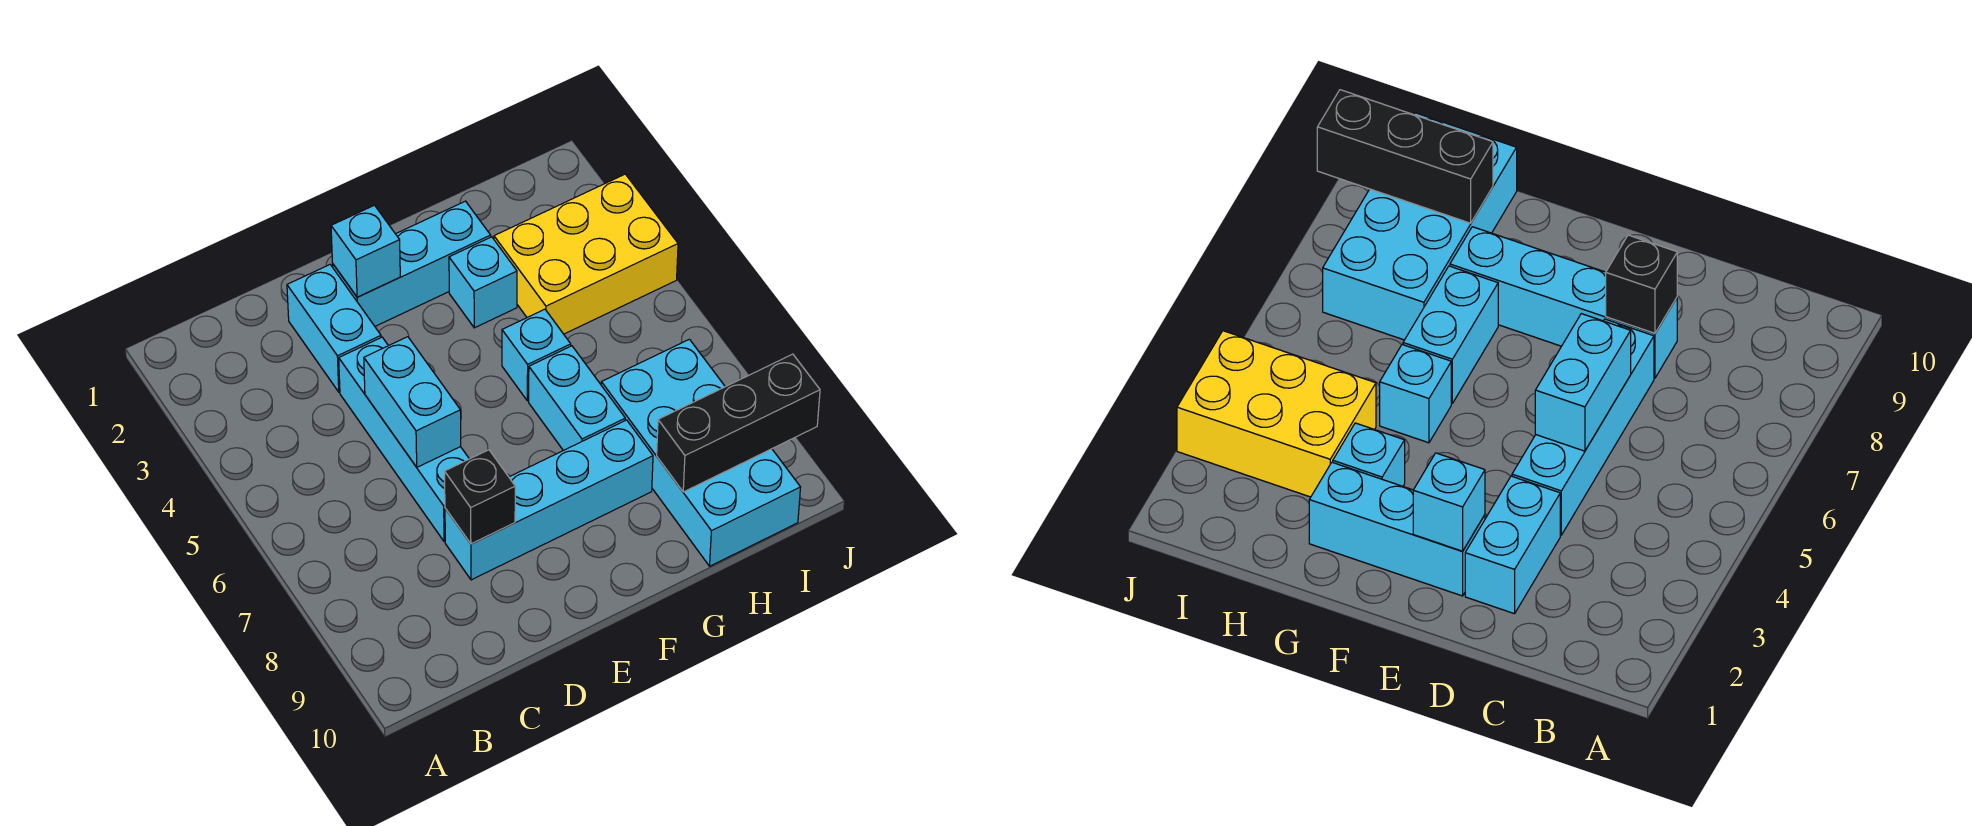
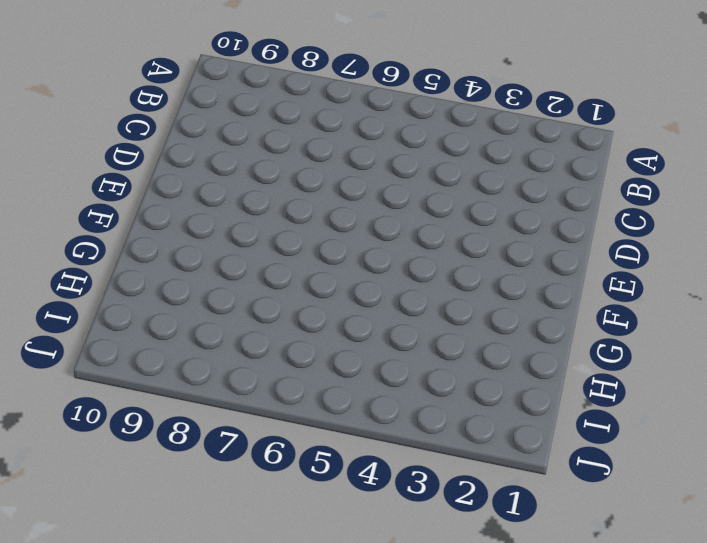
none -> cyan brick D2:D3 level 1
none -> cyan brick D4:D7 level 1
none -> cyan brick D8:G8 level 1

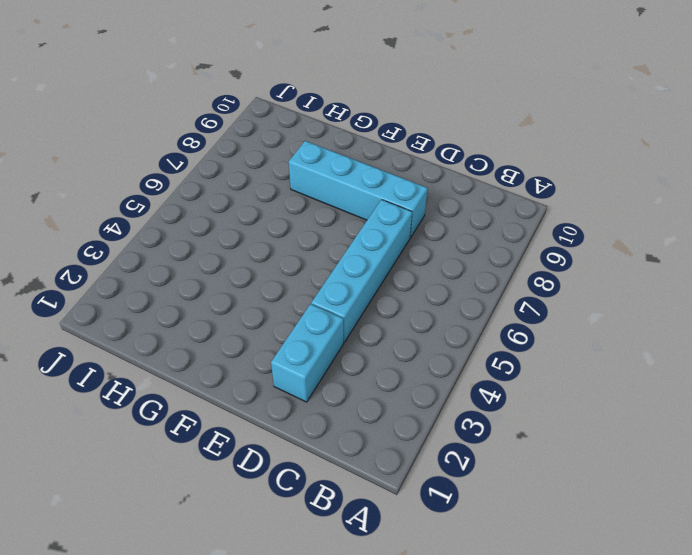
none -> cyan brick E2:G2 level 1
none -> cyan brick G3 level 1
none -> cyan brick G5 level 1

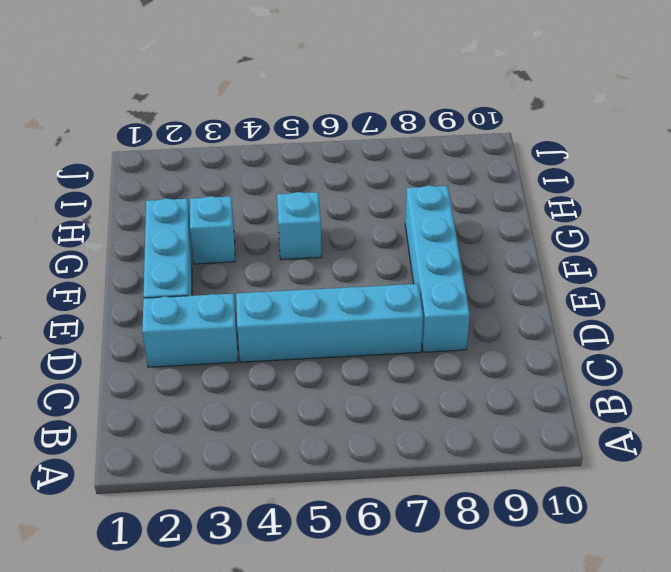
none -> cyan brick G6:G7 level 1
none -> yellow brick H3:J4 level 1
none -> cyan brick H7:I10 level 1

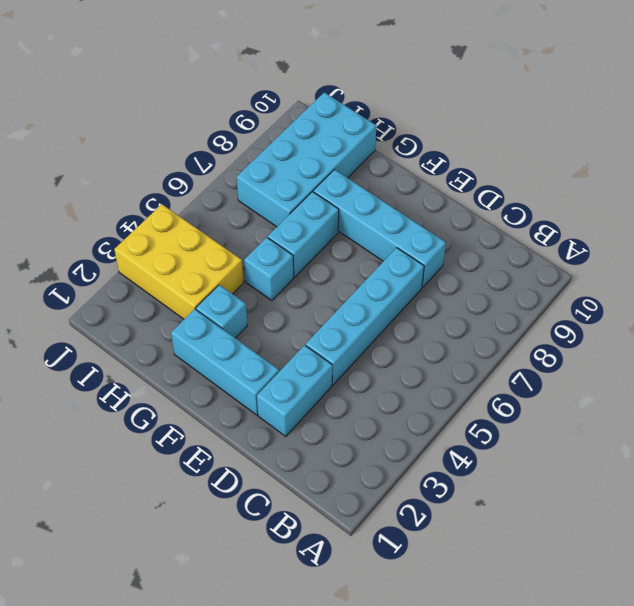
none -> cyan brick D5:D6 level 2
none -> black brick D8 level 2
none -> cyan brick E2 level 2

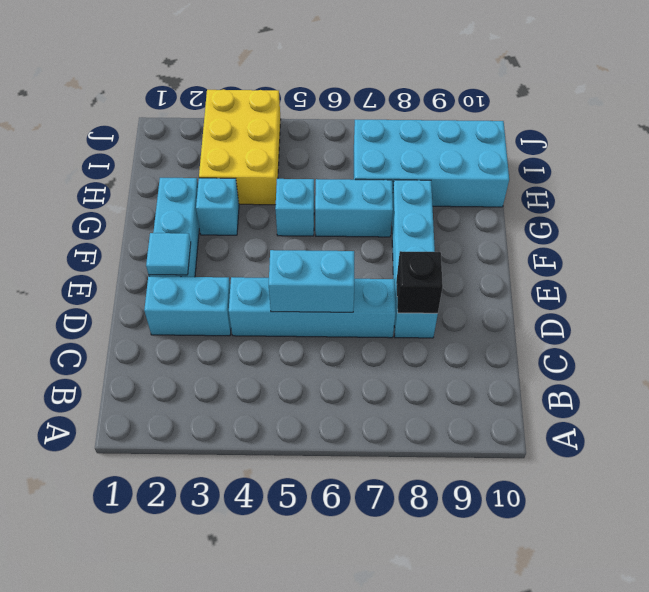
cyan tile E2 level 2 -> cyan brick E2 level 2
none -> black brick H9:J9 level 2

